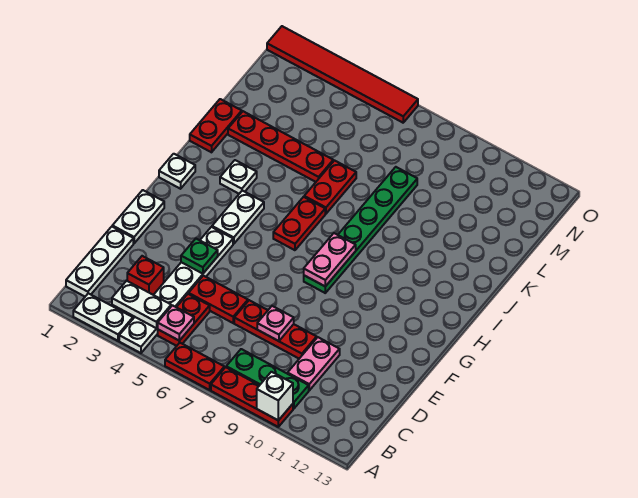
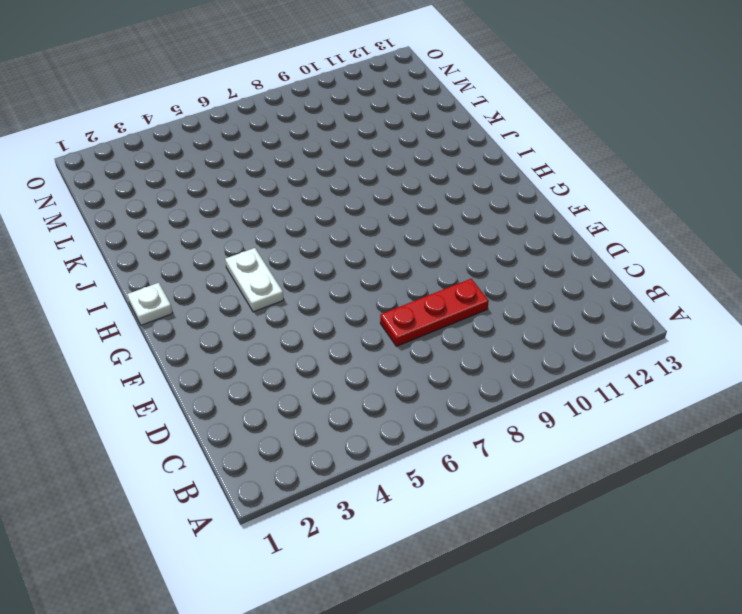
none -> white plate A2:A3 level 1
none -> white plate A4:F4 level 1
none -> red plate A6:A7 level 1

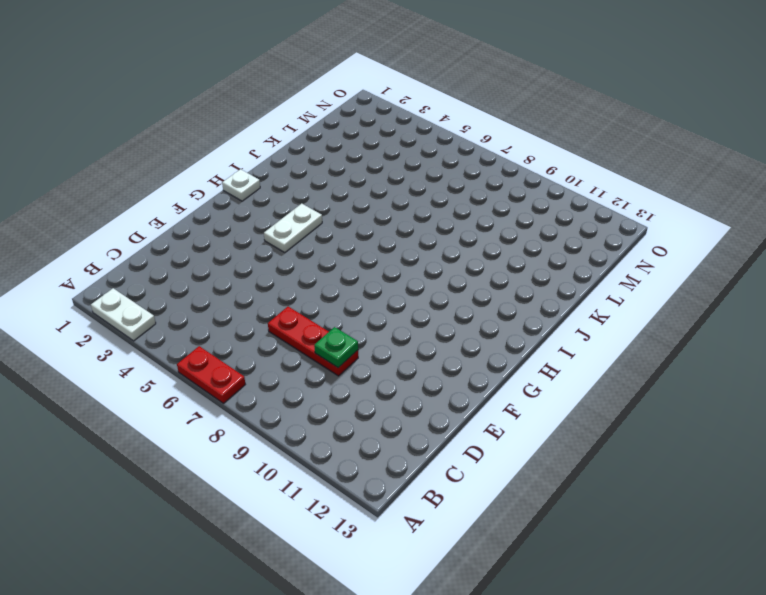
green plate D9 level 2 -> green plate E4 level 2
none -> white plate A4:F4 level 1
none -> red plate A8:A10 level 1
none -> white plate B1:D1 level 1

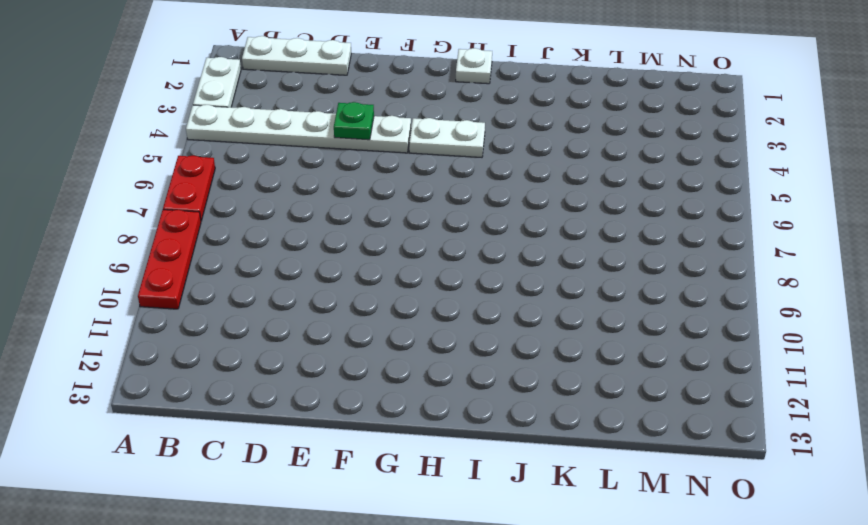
none -> red plate B5:C5 level 1
none -> green plate B8:B10 level 1
none -> red brick C3 level 1

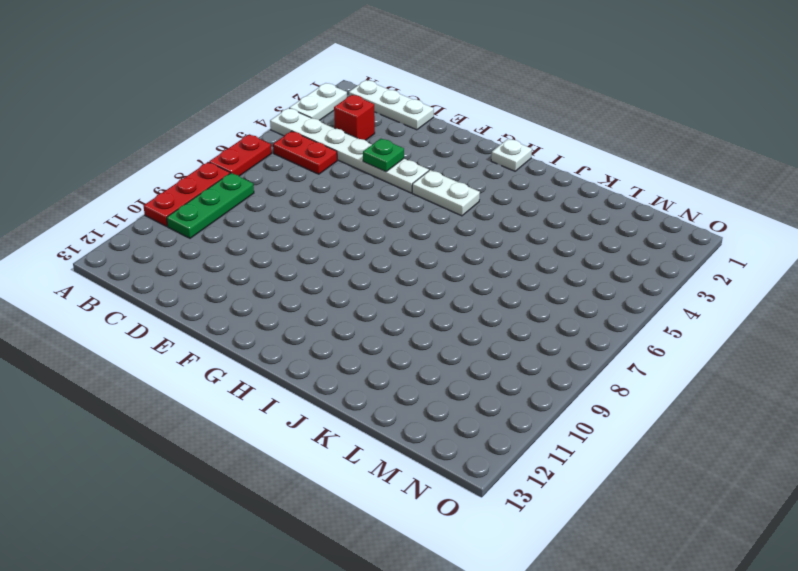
none -> pink plate C10:D10 level 1
none -> red plate D5:D6 level 1
none -> red plate D7:D9 level 1

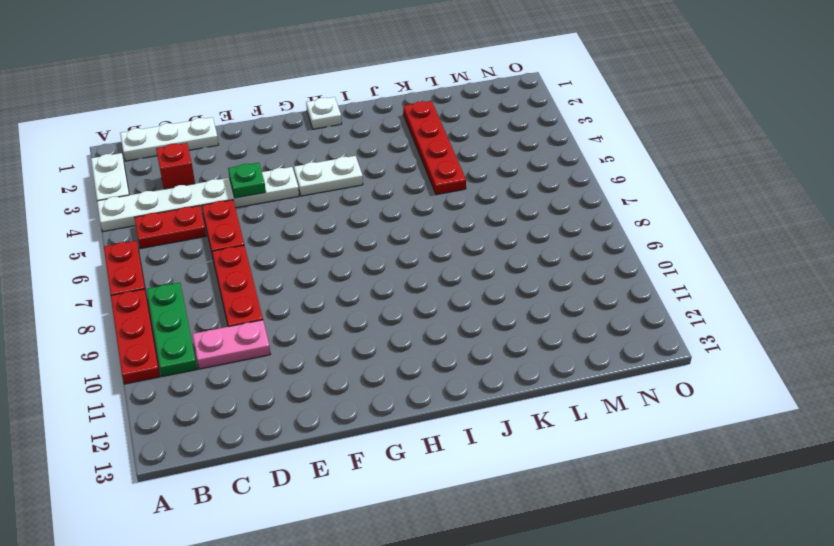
none -> white plate E1:F1 level 1
none -> green plate G8:L8 level 1
none -> red plate H6:I6 level 1

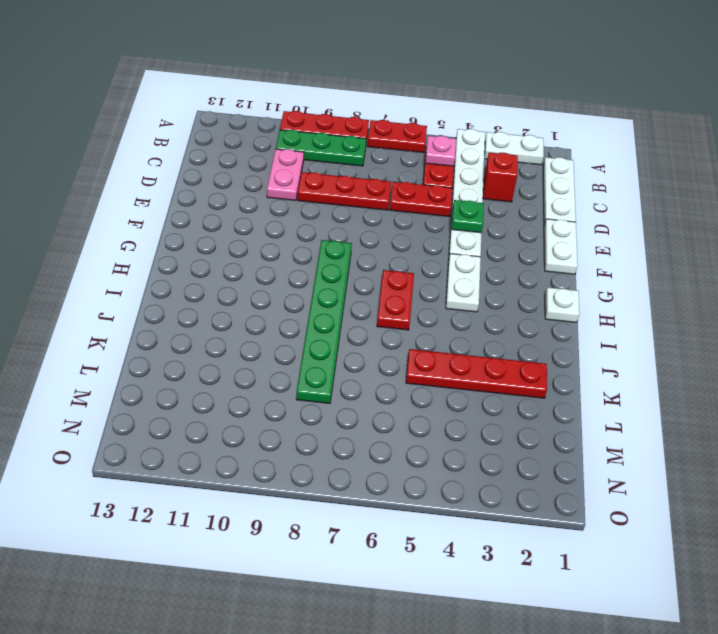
none -> white plate I3 level 1
none -> red plate J1:K1 level 1
none -> red plate J6:K6 level 1

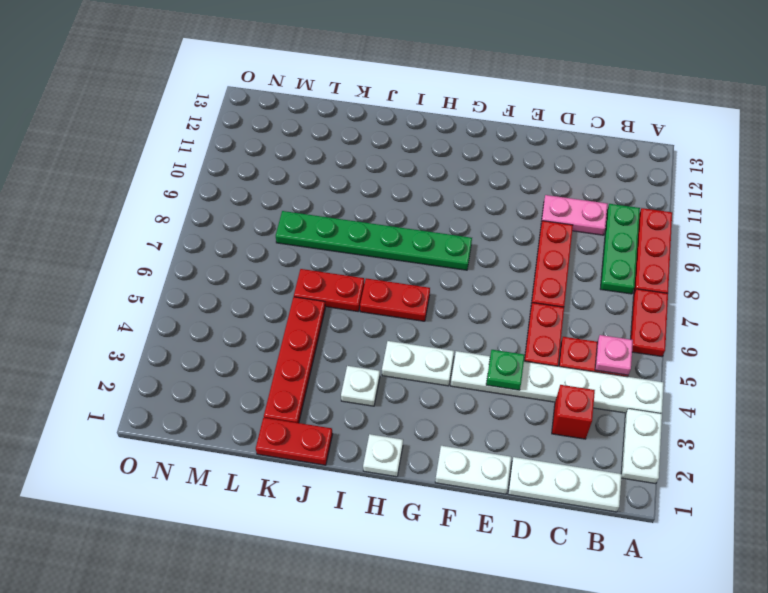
none -> red tile O1:O6 level 1
none -> white brick A10 level 2
none -> white plate B3:B4 level 2

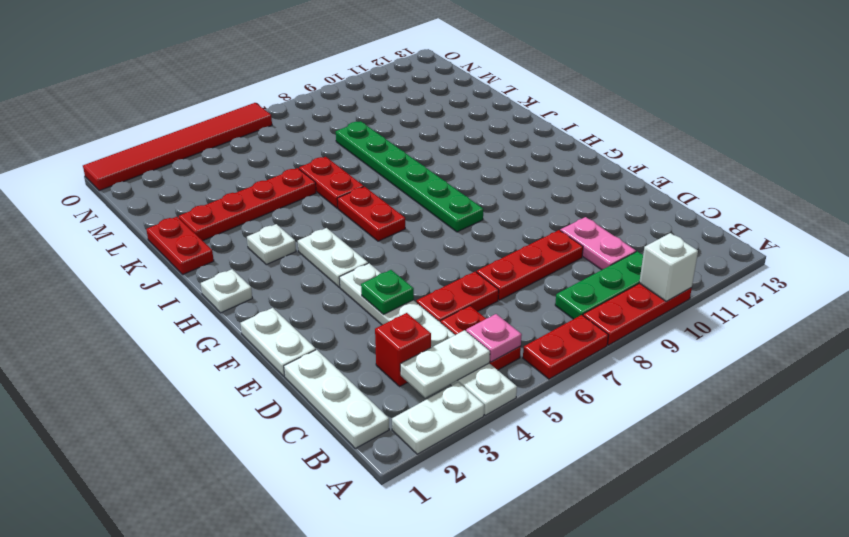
none -> pink plate D8 level 2
none -> pink plate G8:H8 level 2

